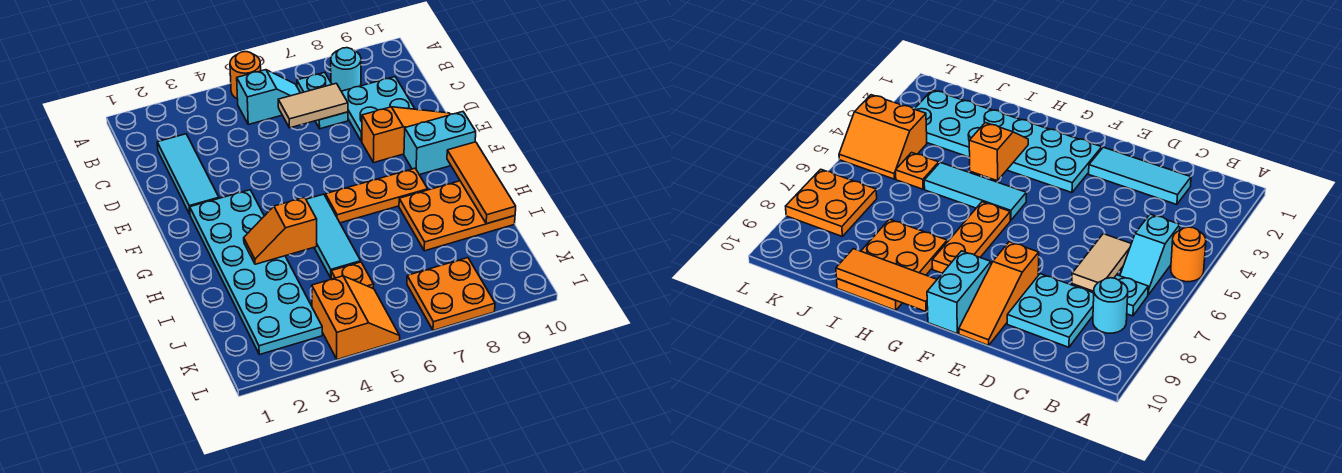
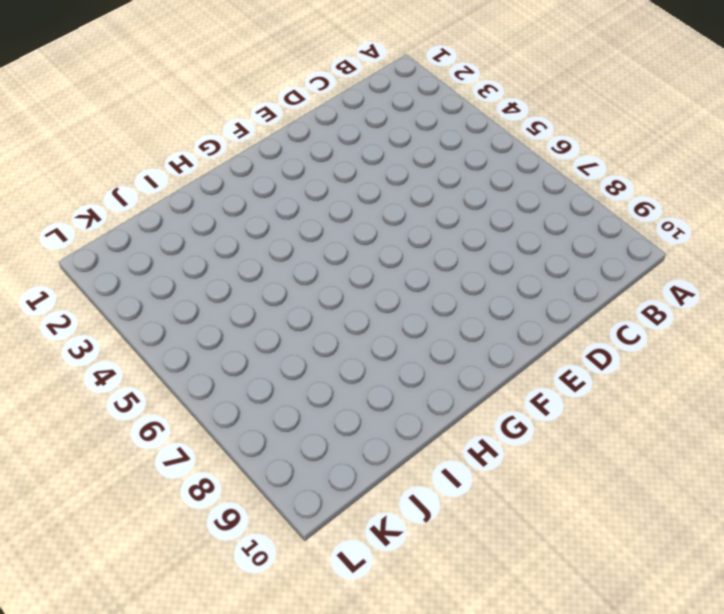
none -> orange round brick A5 level 1
none -> cyan slope B5:B6 level 1 top 5
none -> cyan plate B7:C7 level 1

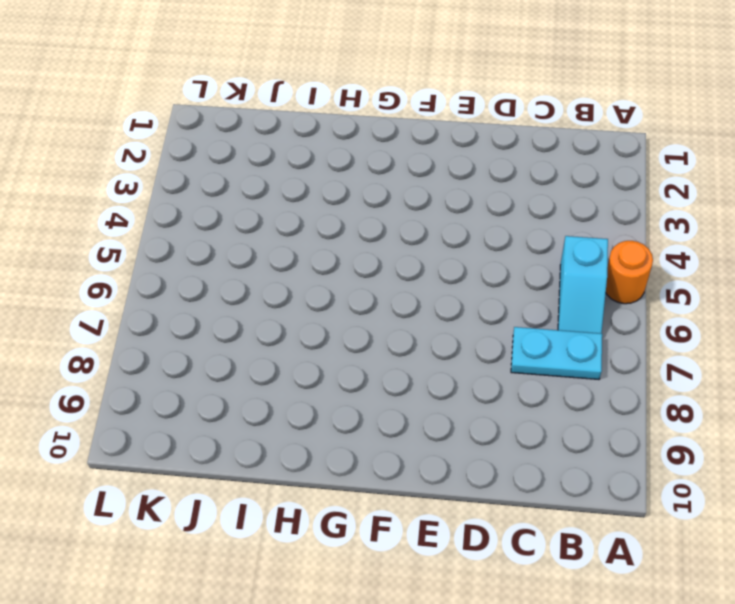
none -> cyan round brick B8 level 1
none -> cyan tile C2:E2 level 1
none -> cyan plate C8:D9 level 1

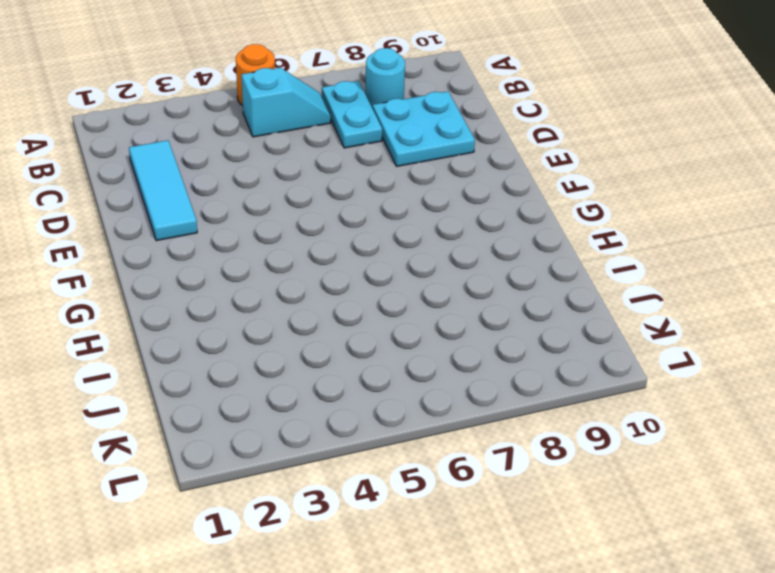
none -> orange slope E8:E10 level 1 top 8
none -> cyan plate F2:K3 level 1
none -> cyan brick F9:F10 level 1

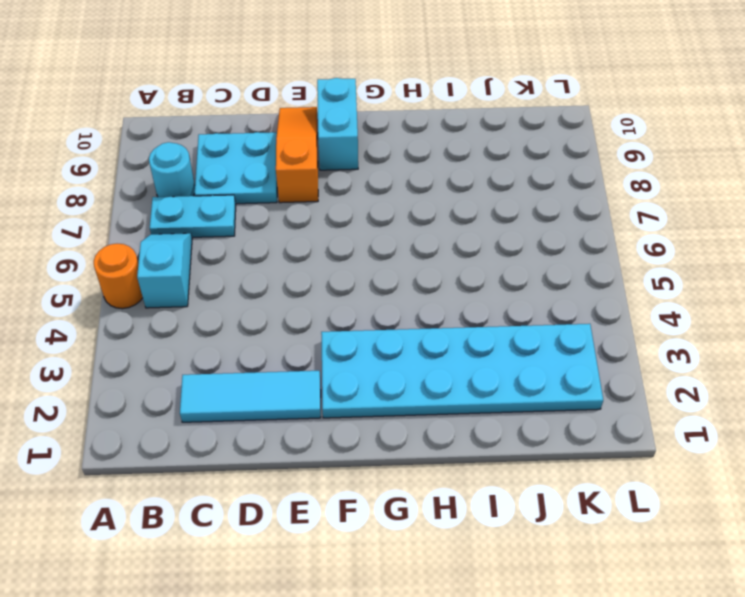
none -> cyan tile G5:I5 level 1
none -> orange plate G6:G8 level 1
none -> orange plate H8:I10 level 1

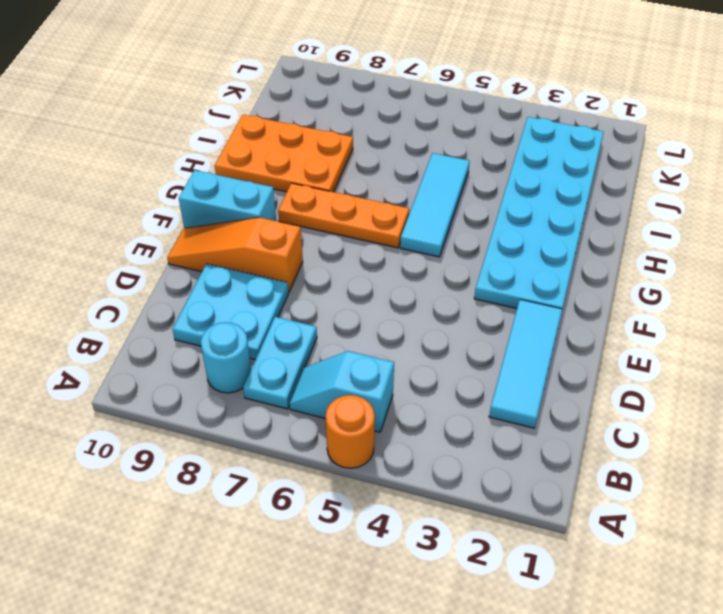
none -> orange plate J5 level 1
none -> orange slope K4:L5 level 1 top 4
none -> orange plate K7:L8 level 1

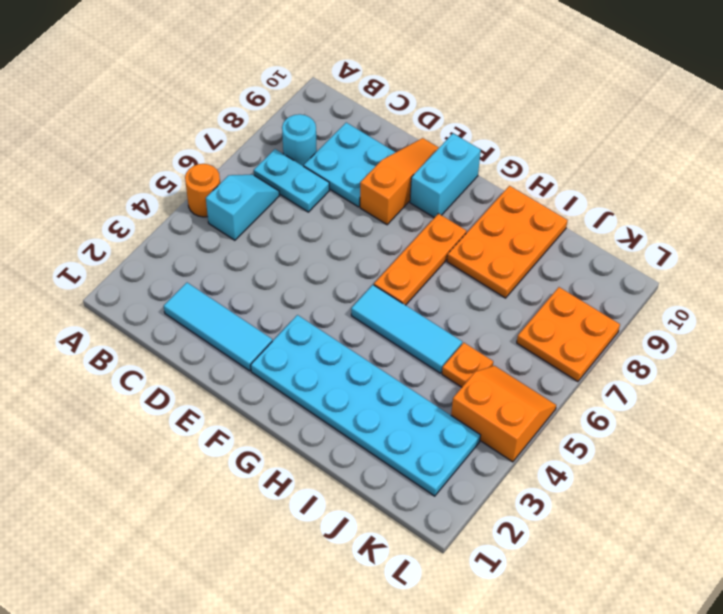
none -> tan tile C6:C7 level 2
none -> orange tile G10:I10 level 2
none -> orange slope H3:H4 level 2 top 4

